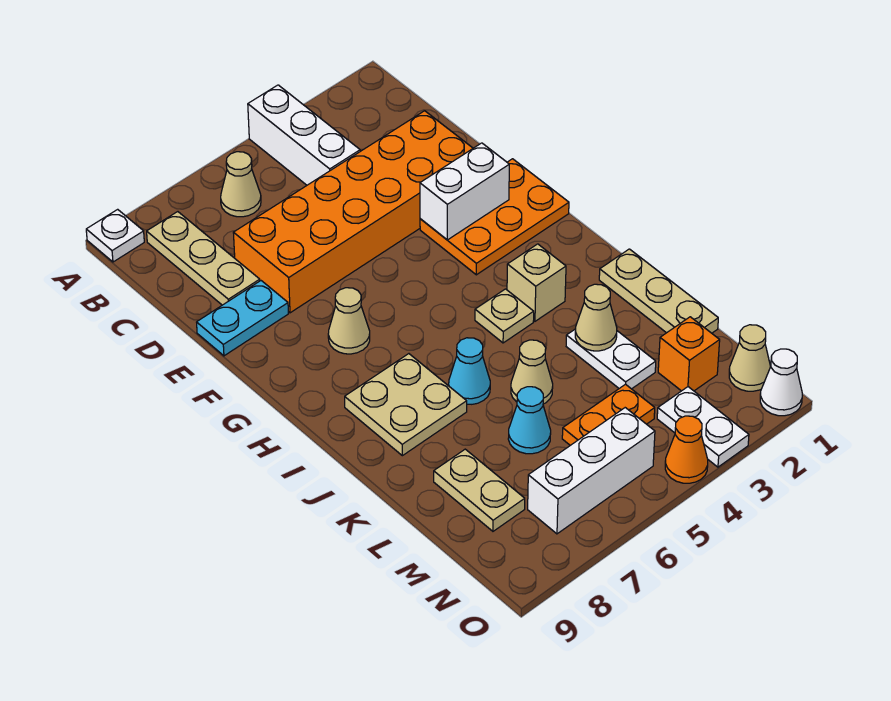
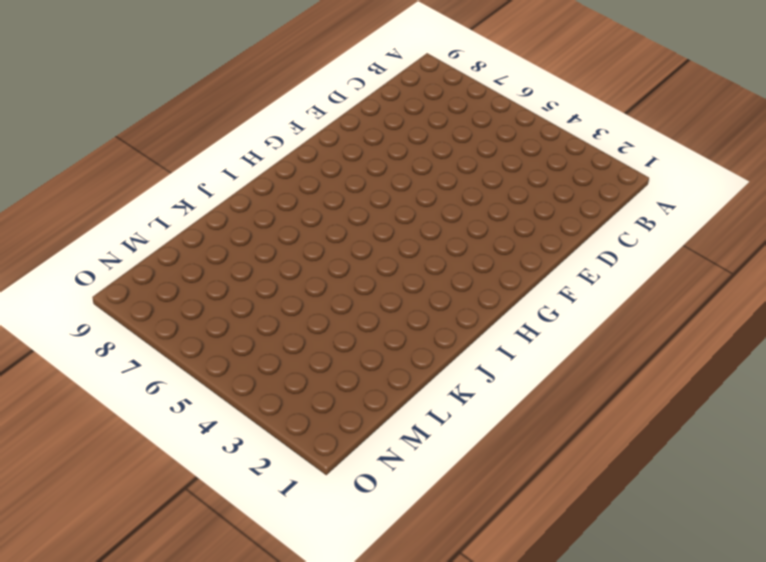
none -> white brick A4:C4 level 1
none -> white plate A9 level 1
none -> tan cone B6 level 1

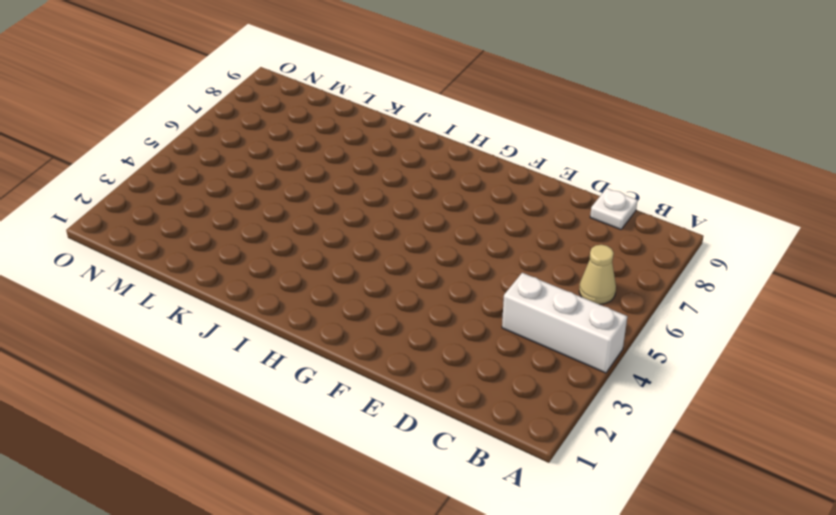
white plate C9 level 1 -> white plate A9 level 1
none -> tan plate B8:D8 level 1
none -> orange brick D2:E7 level 1
none -> cyan plate E8:E9 level 1

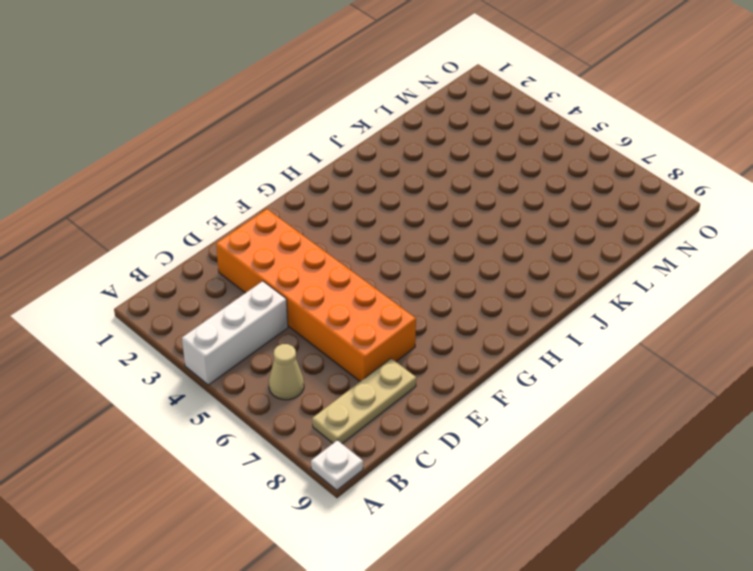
none -> cyan plate E8:E9 level 1
none -> orange plate F1:G3 level 1
none -> tan cone G7 level 1

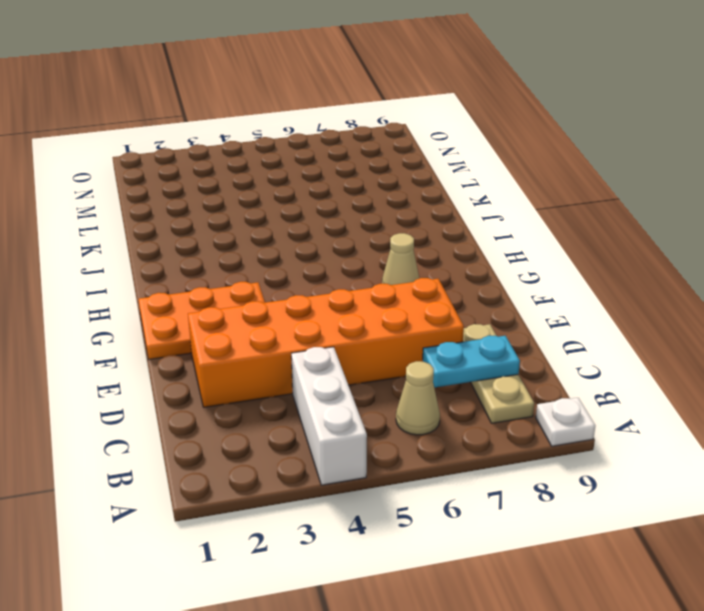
cyan plate C7:C8 level 2 -> cyan plate E8:E9 level 1
none -> tan brick I3 level 1
none -> tan plate I4 level 1
none -> tan plate I7:J8 level 1

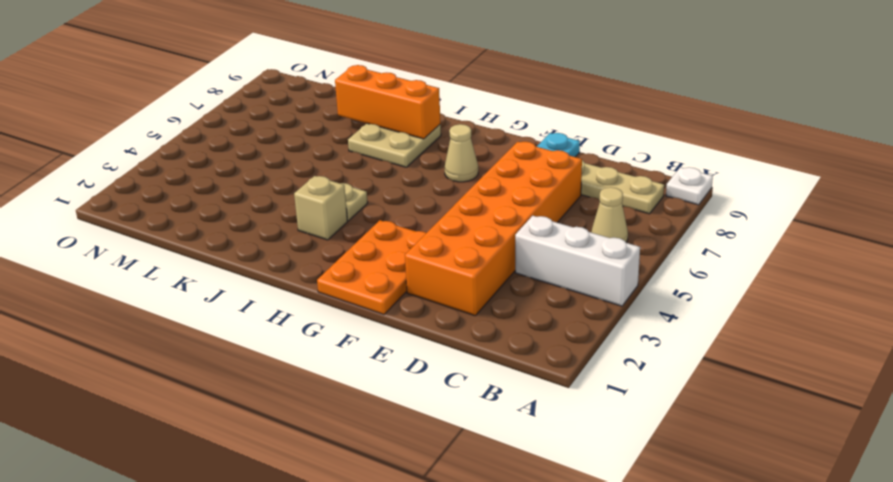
orange brick I8:K8 level 2 -> none
none -> tan plate J1:L1 level 1
none -> cyan cone J6 level 1
none -> white plate K3:L3 level 1

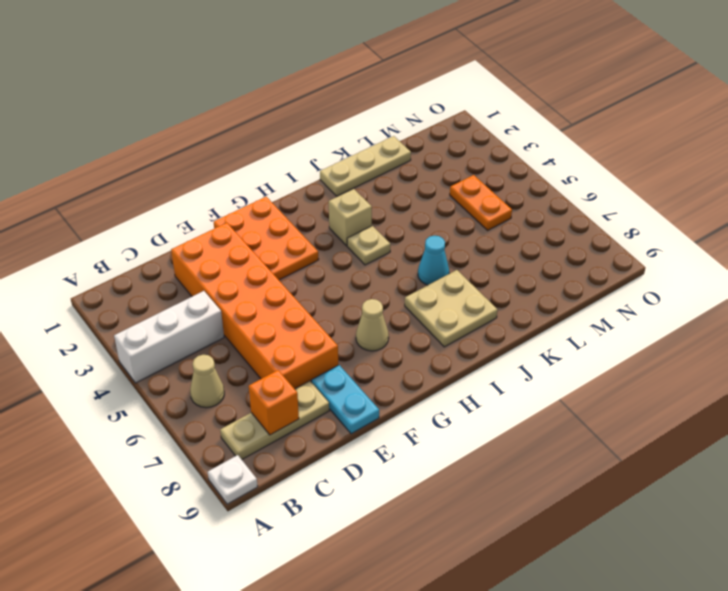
orange brick C8 level 2 -> orange brick M2 level 1
none -> white plate K3:L3 level 1
none -> tan cone K5 level 1
none -> cyan cone L6 level 1

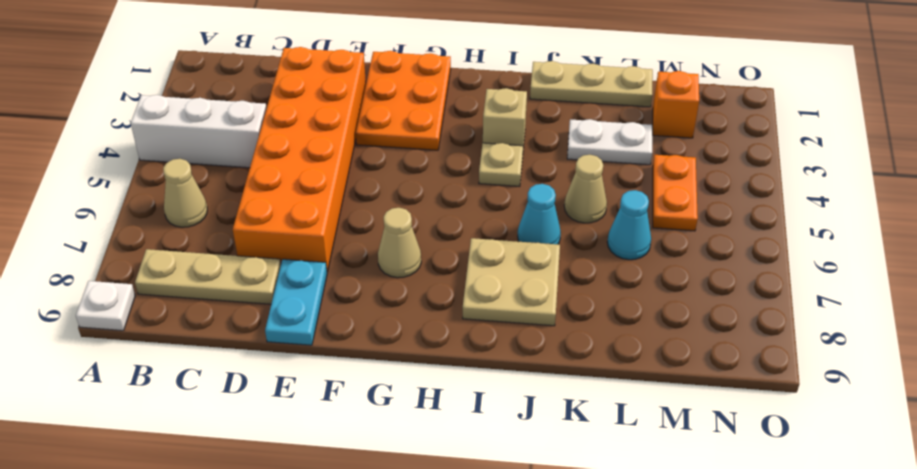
none -> tan plate L8:M8 level 1
none -> tan cone N1 level 1
none -> white plate N3:O3 level 1

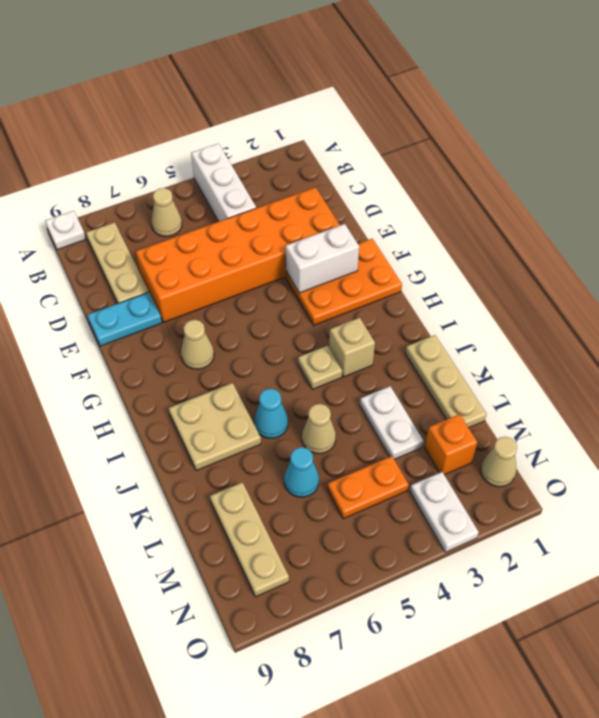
tan plate L8:N8 level 1 -> tan plate L8:M8 level 1
none -> white brick N5:N7 level 1
none -> white cone O1 level 1
none -> orange cone O4 level 1

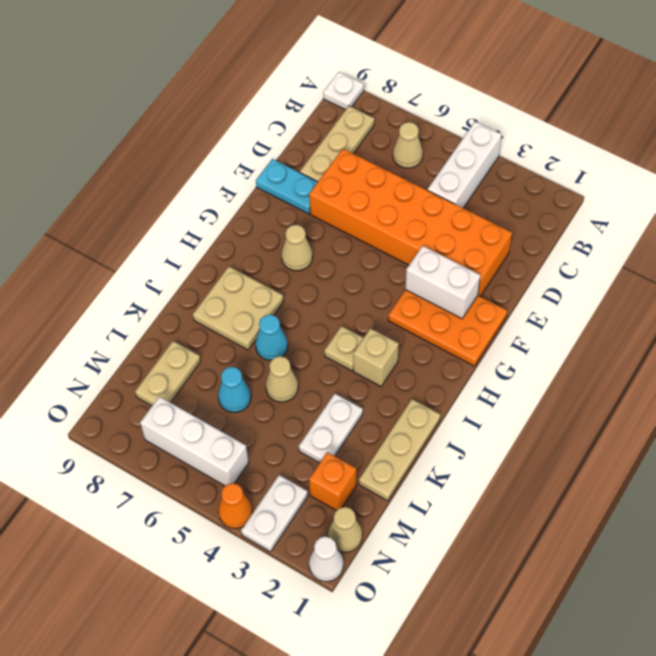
none -> orange plate M4:M5 level 1
none -> tan cone K3 level 2

